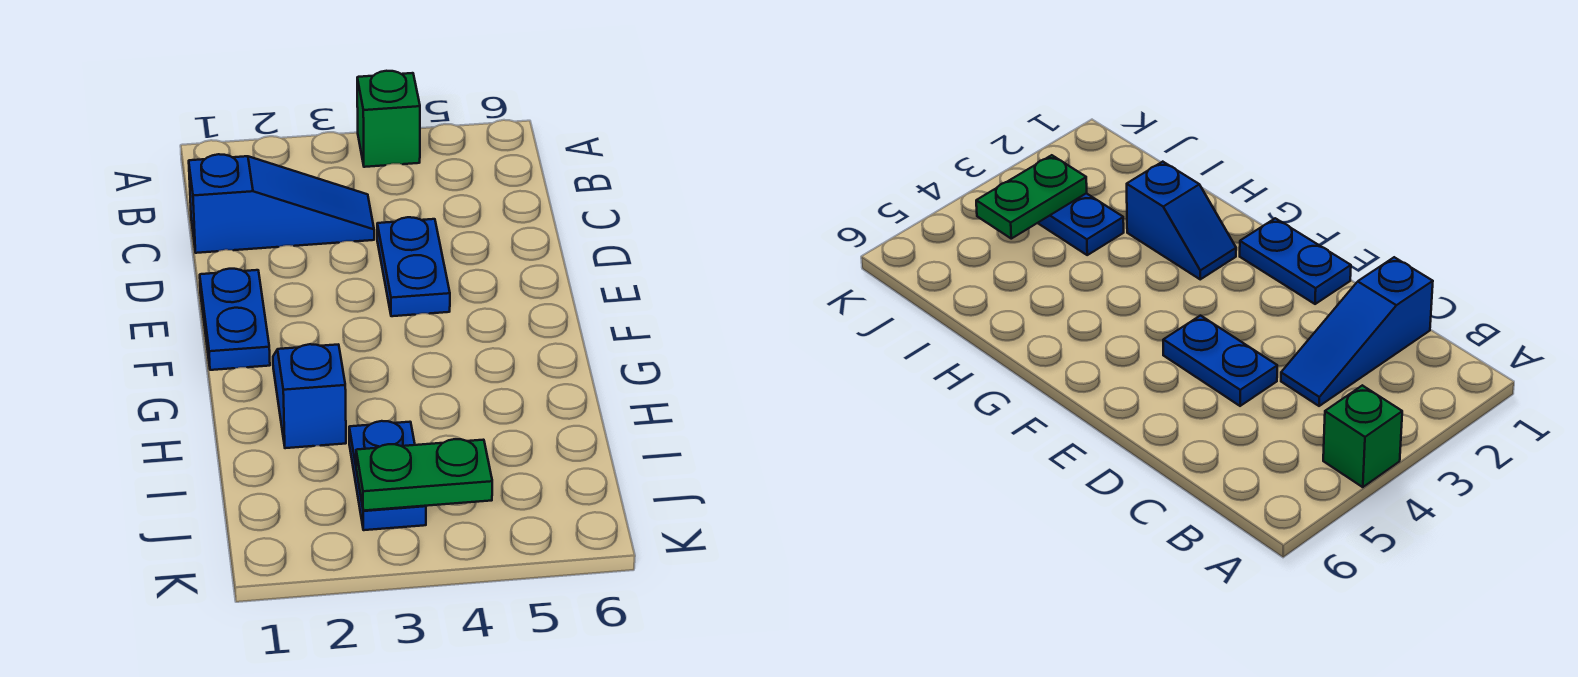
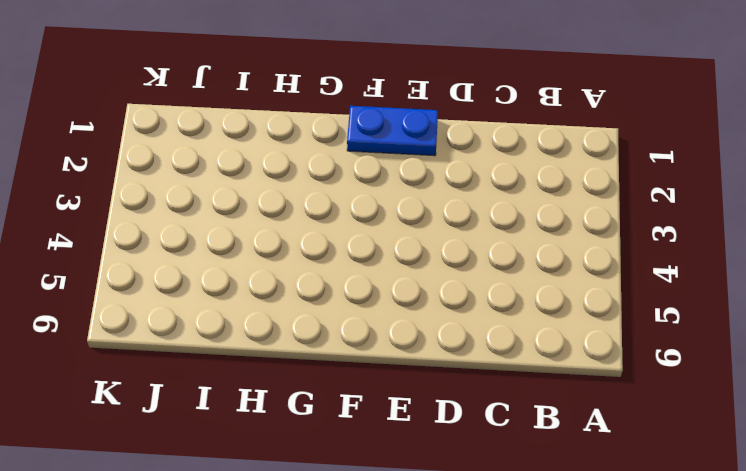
none -> green brick A4 level 1
none -> blue slope C1:C3 level 1 top 1

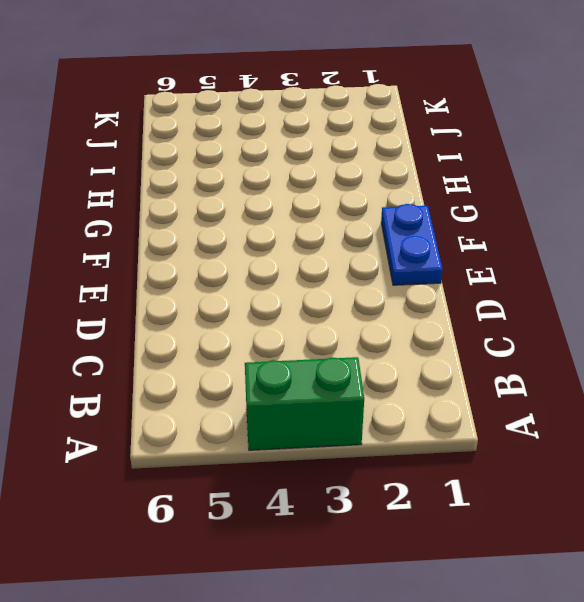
green brick A3:A4 level 1 -> green brick A4 level 1
none -> blue slope C1:C3 level 1 top 1
none -> blue plate D4:E4 level 1

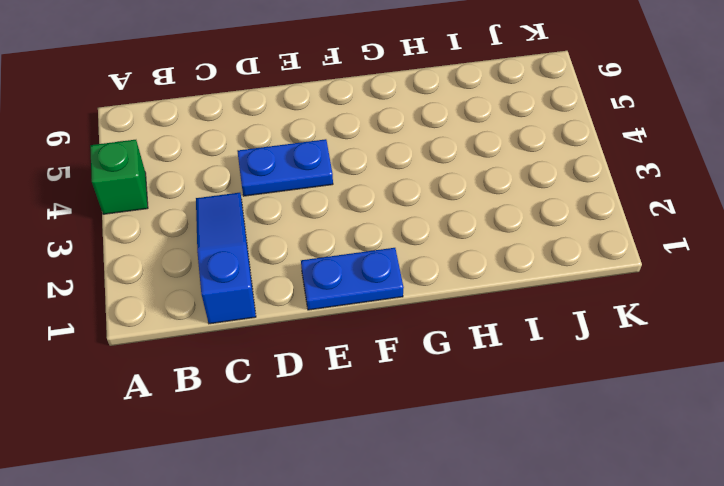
none -> blue slope G2:H2 level 1 top H
none -> blue plate I3:J3 level 1

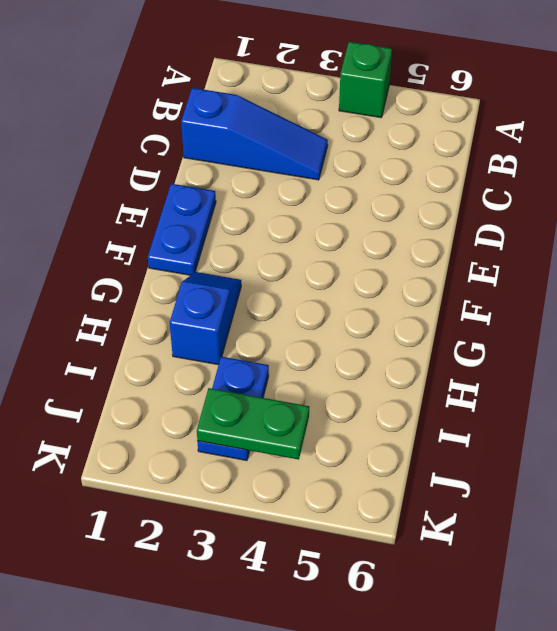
none -> blue plate D4:E4 level 1

